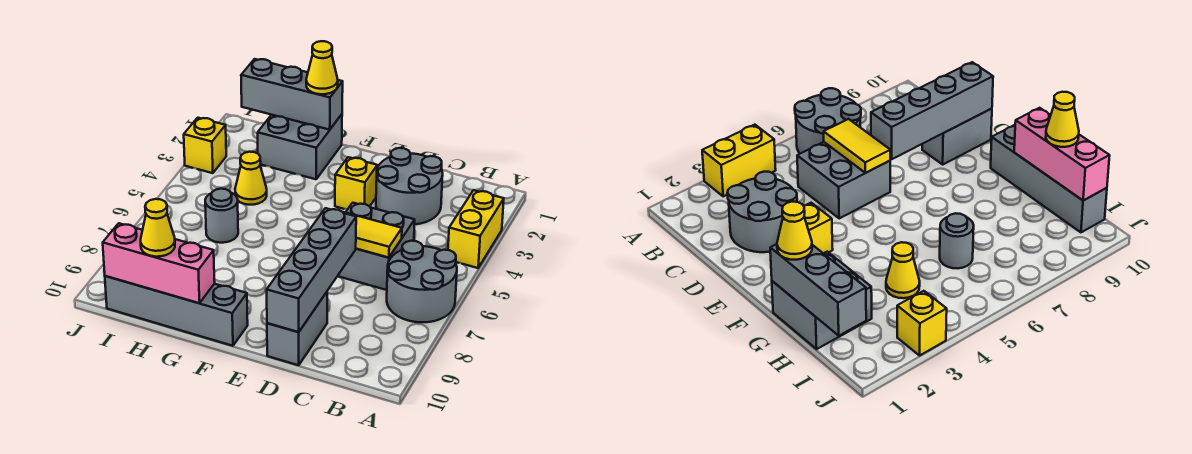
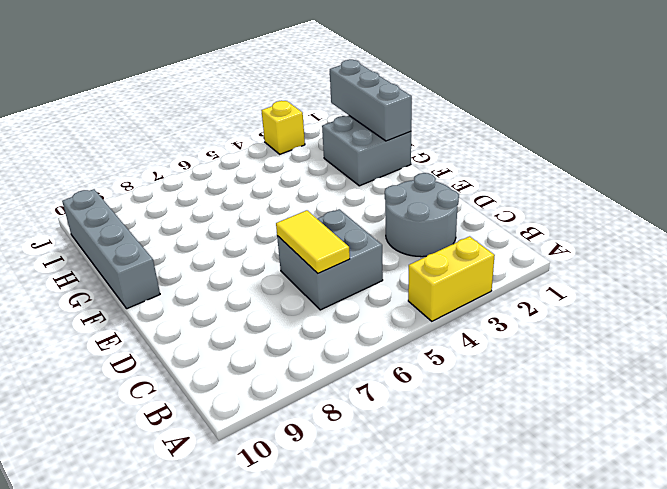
none -> grey round brick A6:B7 level 1
none -> grey brick D9:D10 level 1
none -> yellow brick E3 level 1

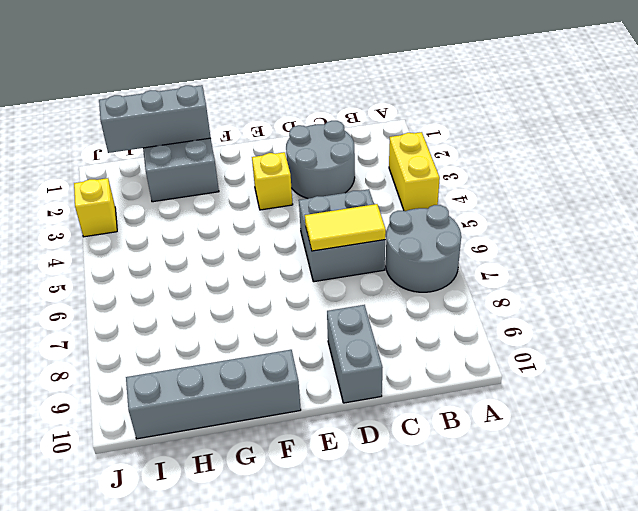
none -> yellow cone H4 level 1
none -> grey round brick H6 level 1
none -> grey brick D7:D10 level 2

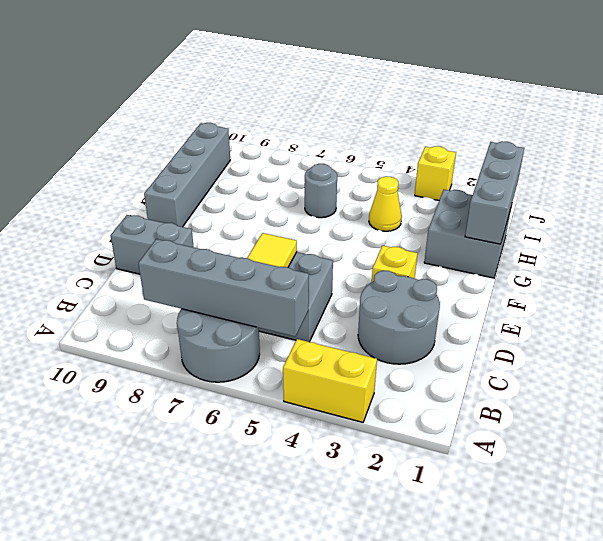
grey brick B5:B8 level 2 -> grey brick D7:D10 level 2
none -> pink brick G10:I10 level 2
none -> yellow cone G1 level 3
none -> yellow cone H10 level 3

